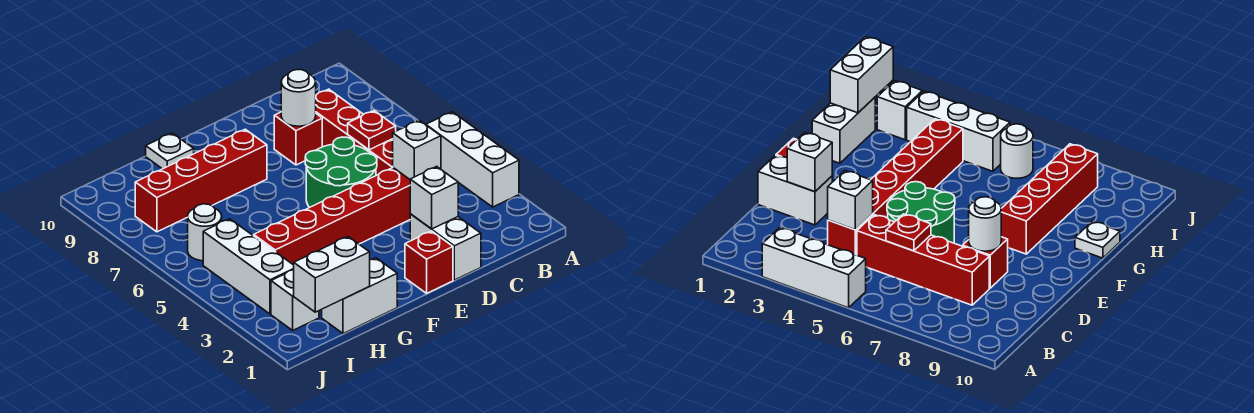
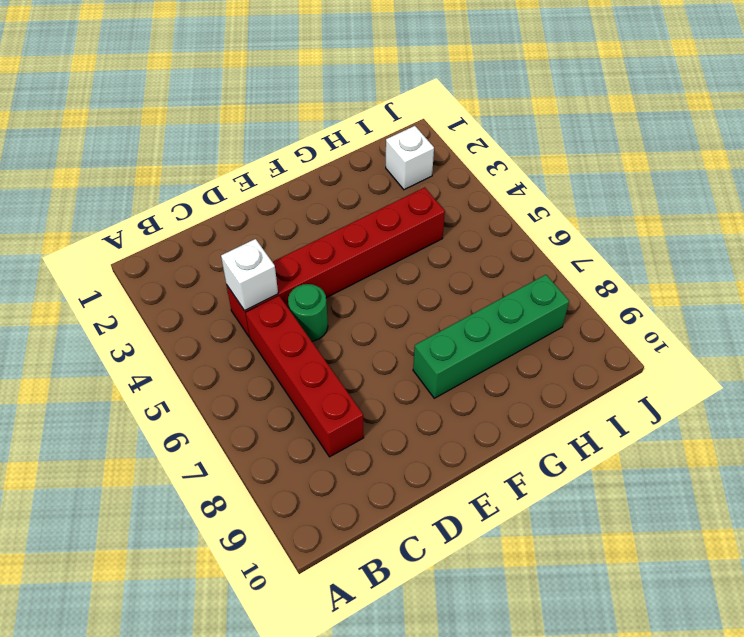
green round brick D5 level 1 -> green round brick D5:E6 level 1
green brick F8:I8 level 1 -> red brick F8:I8 level 1
none -> white brick A3:A5 level 1
none -> white brick D1:D2 level 1
none -> red brick D8 level 1

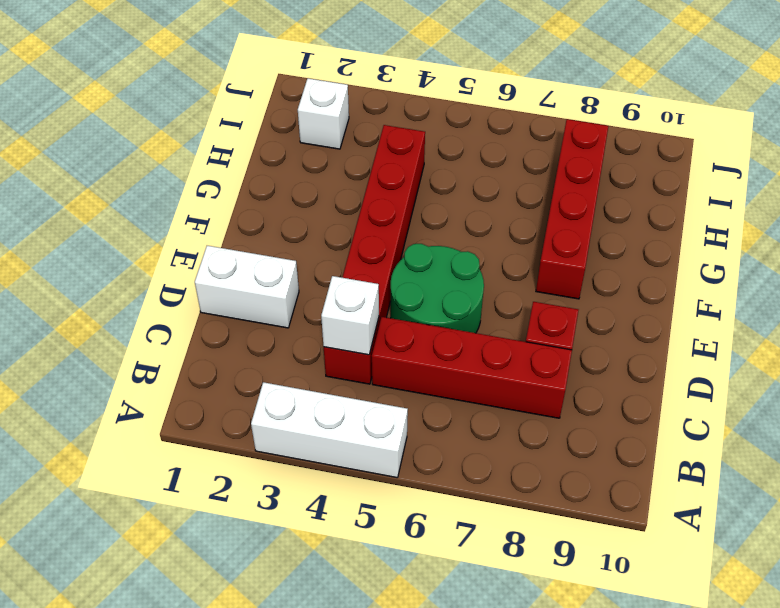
none -> red brick E1 level 1
none -> white brick G1:H1 level 1
none -> white plate G10 level 1

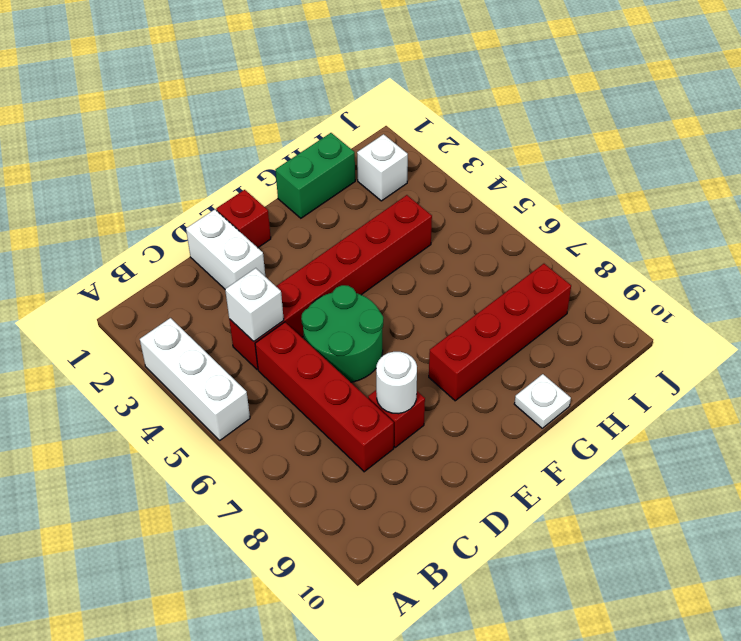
green brick G1:H1 level 1 -> white brick G1:H1 level 1
none -> white brick I3:I5 level 1
none -> white round brick I6 level 1
none -> red plate C6 level 2

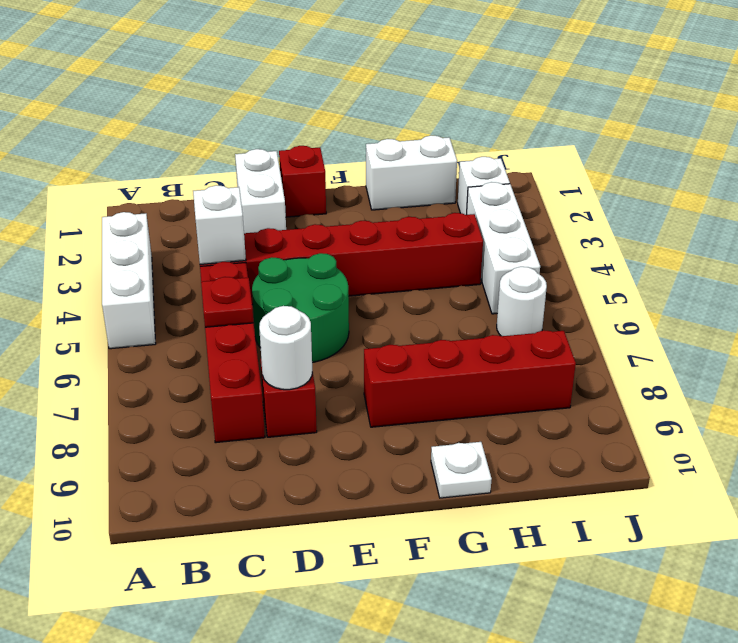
none -> white brick D2 level 2
none -> white brick H1:I1 level 2

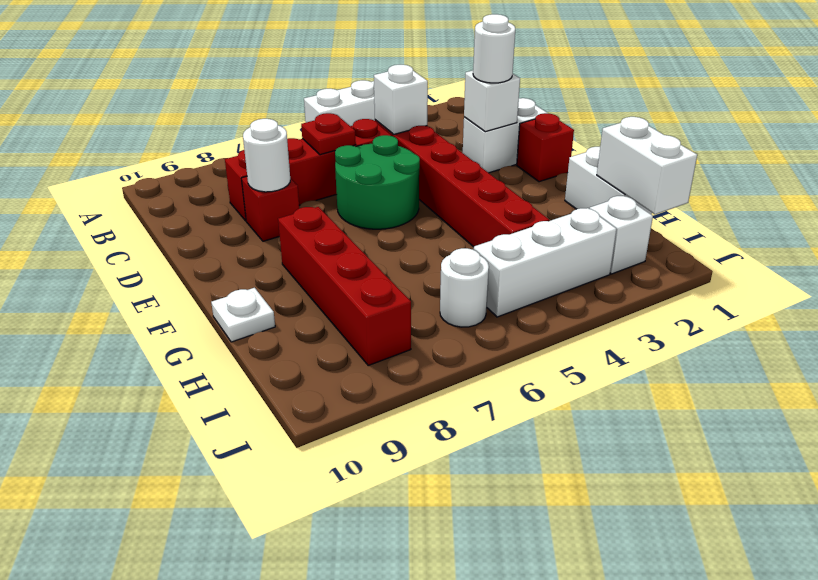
white round brick D2 level 3 -> none

